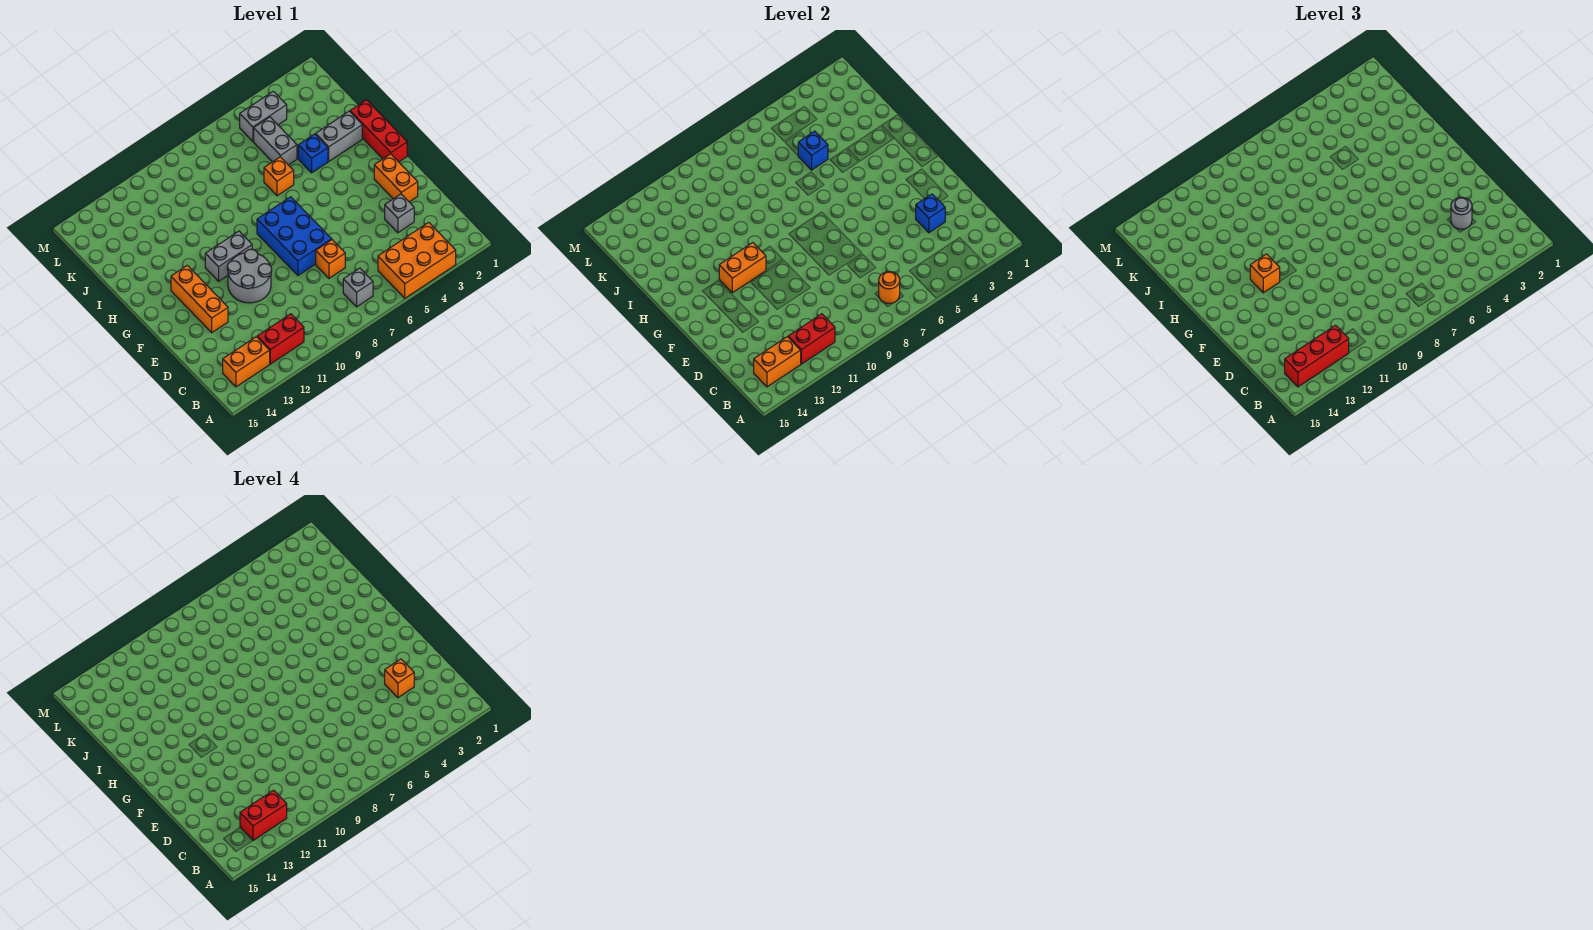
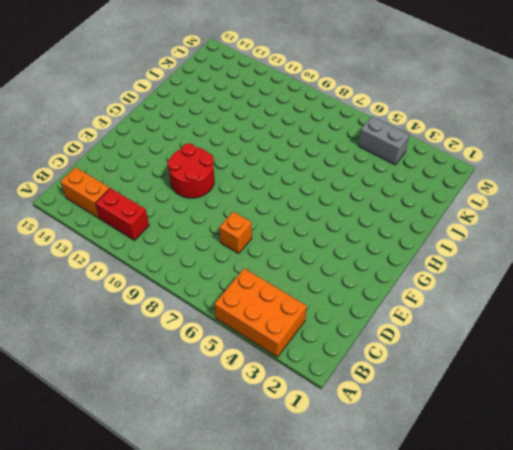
red round brick E10:F11 level 1 -> grey round brick E10:F11 level 1
none -> grey brick B7 level 1
none -> grey brick D3 level 1
none -> orange brick E2:F2 level 1

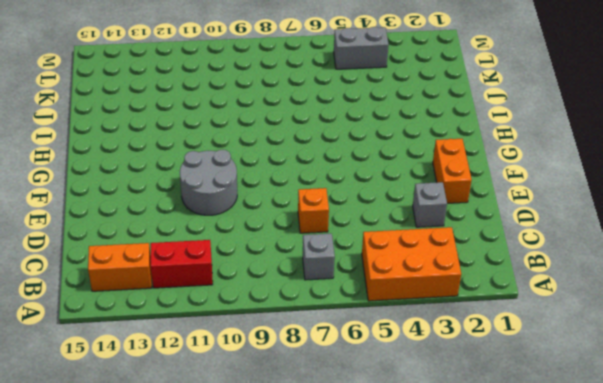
none -> blue brick E7:G8 level 1
none -> orange brick E13:G13 level 1
none -> red brick G1:I1 level 1

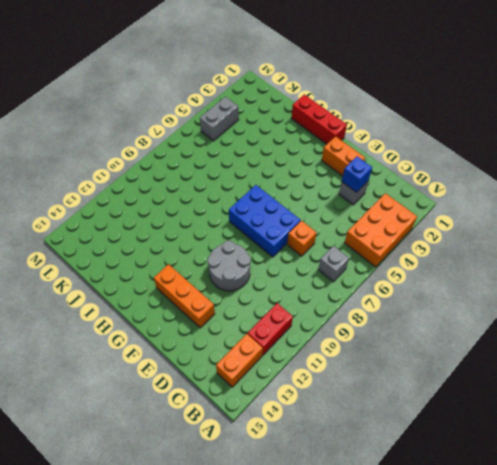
none -> grey brick G10:G11 level 1
none -> grey brick I2:I3 level 1
none -> blue brick I4 level 1

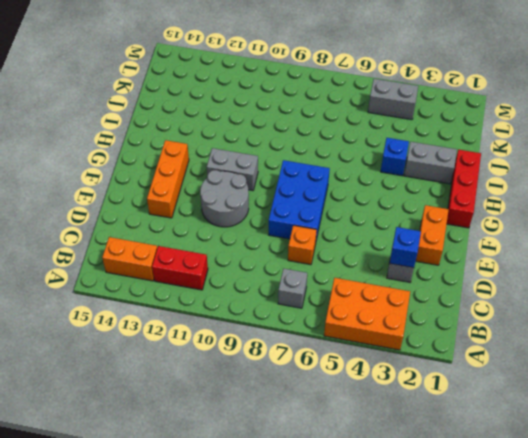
none -> orange brick I6 level 1
none -> grey brick J5:K5 level 1
none -> orange round brick B7 level 2

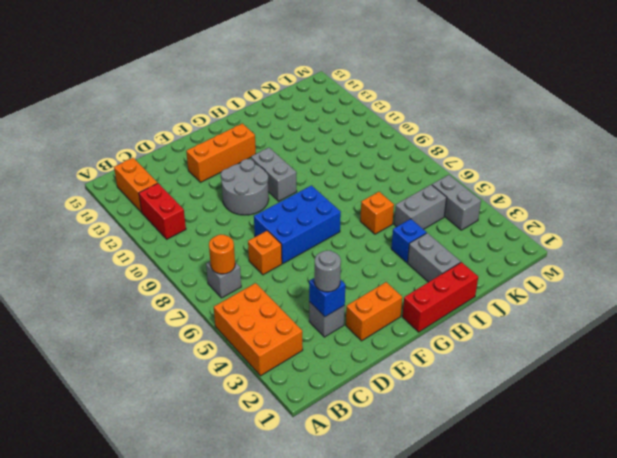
none -> red brick B11:B12 level 2
none -> orange brick B13:B14 level 2
none -> orange brick G11:G12 level 2

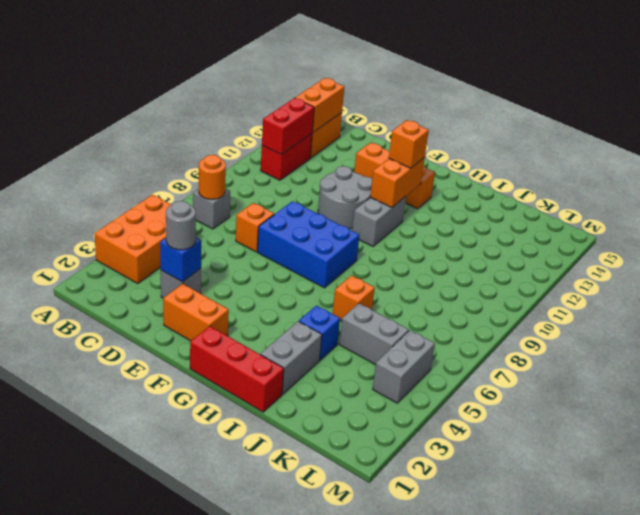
none -> blue brick J5 level 2
none -> red brick B12:B14 level 3
none -> red brick B12:B13 level 4

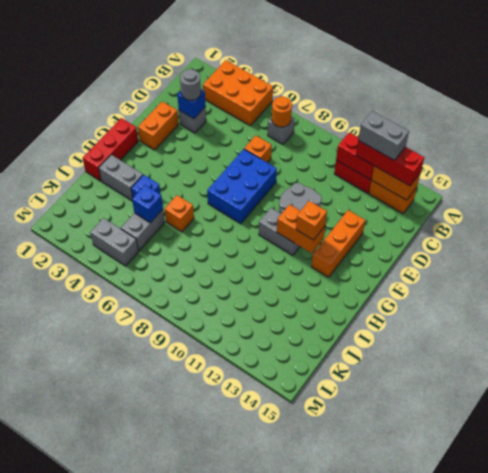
grey brick B12:B13 level 4 -> red brick B12:B13 level 4
none -> orange brick D3 level 4

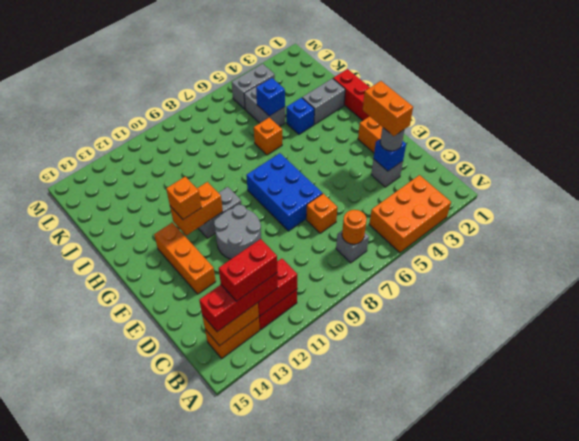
orange brick D3:E3 level 4 -> orange brick D3 level 4

